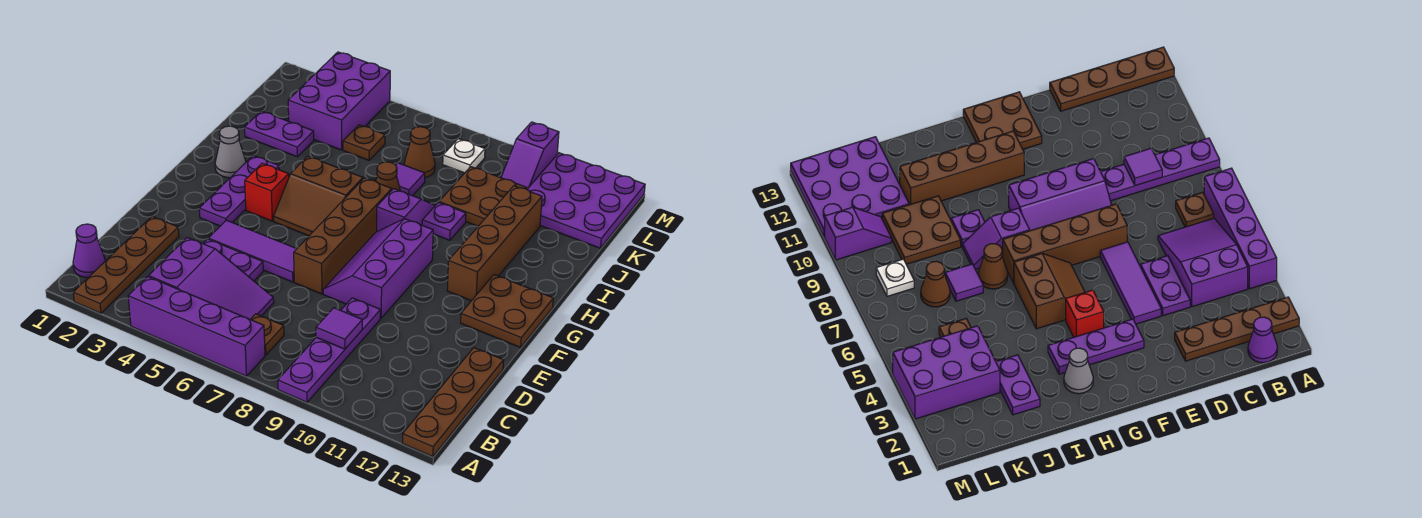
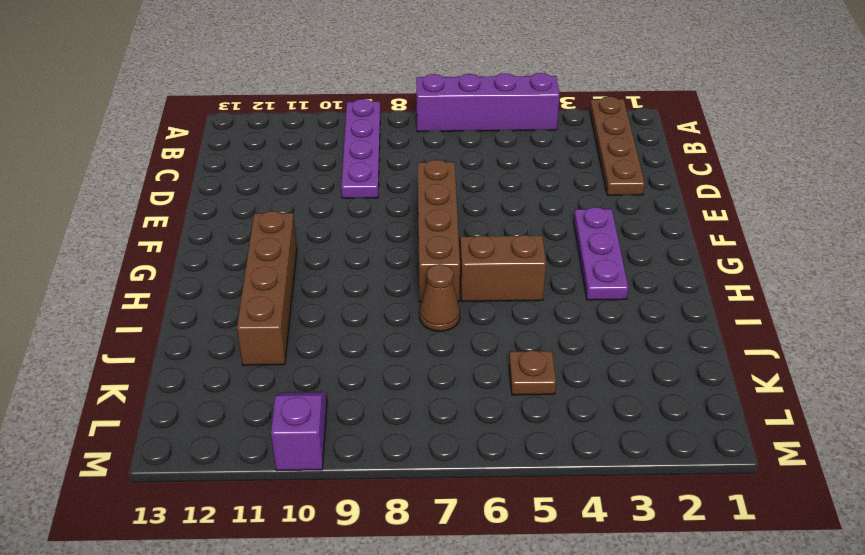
none -> brown plate A13:D13 level 1
none -> purple cone B1 level 1
none -> purple slope B4:C6 level 1 top 4
none -> brown plate B7 level 1

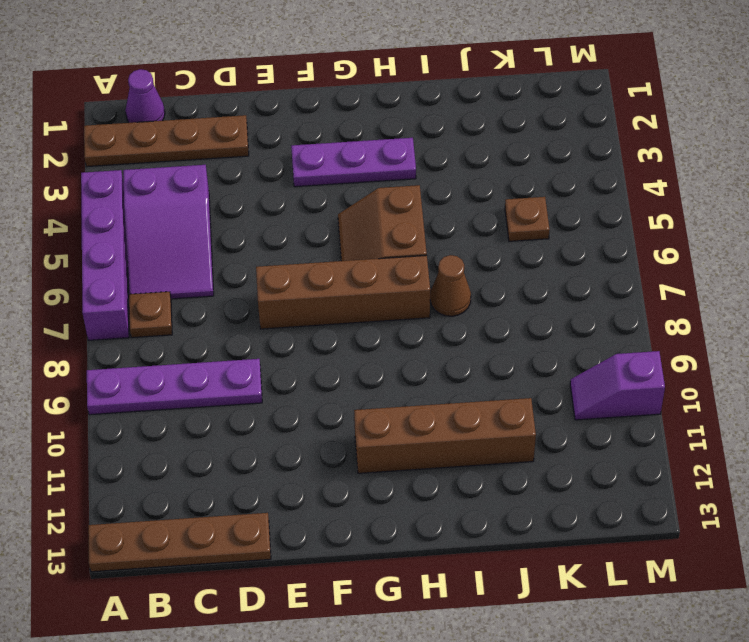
none -> purple plate D4:D5 level 1
none -> purple tile E4:E6 level 1
none -> purple slope E8:G9 level 1 top 9
none -> brown plate F12:G13 level 1

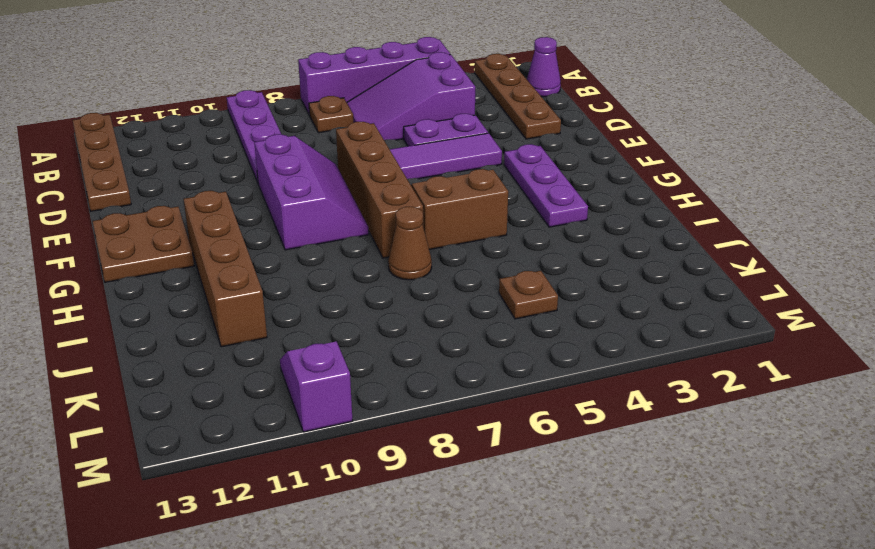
none -> red brick G4 level 1
none -> grey cone H2 level 1
none -> purple slope H8:I8 level 1 top H
none -> purple plate I9 level 1

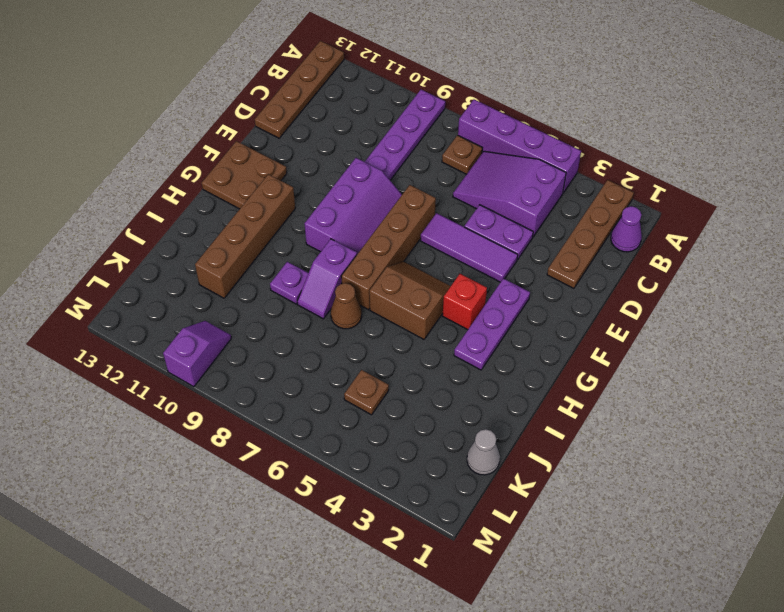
grey cone K1 level 1 -> grey cone H2 level 1
none -> purple plate J2:J3 level 1
none -> purple tile J7 level 1
none -> brown plate J9:K10 level 1
none -> purple brick K3:M4 level 1

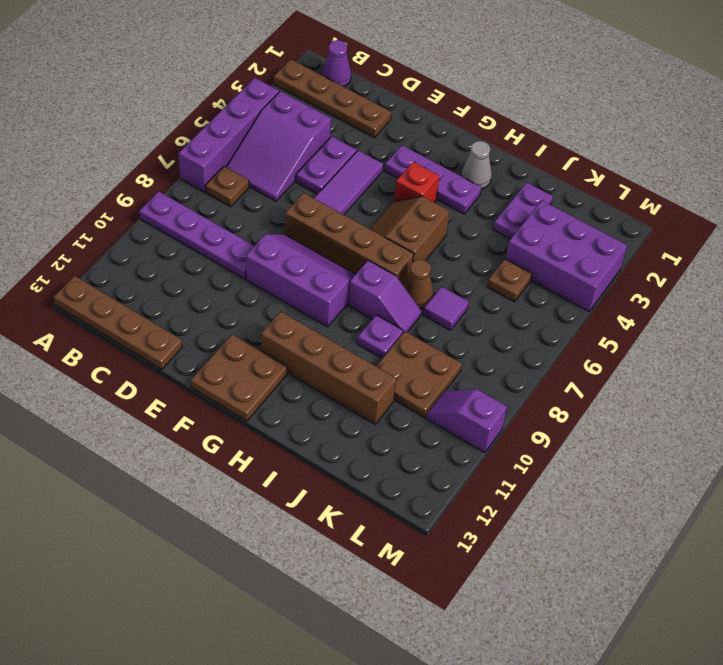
none -> brown cone K7 level 1
none -> purple plate K11:M13 level 1
none -> white plate L8 level 1
none -> purple tile C9 level 2

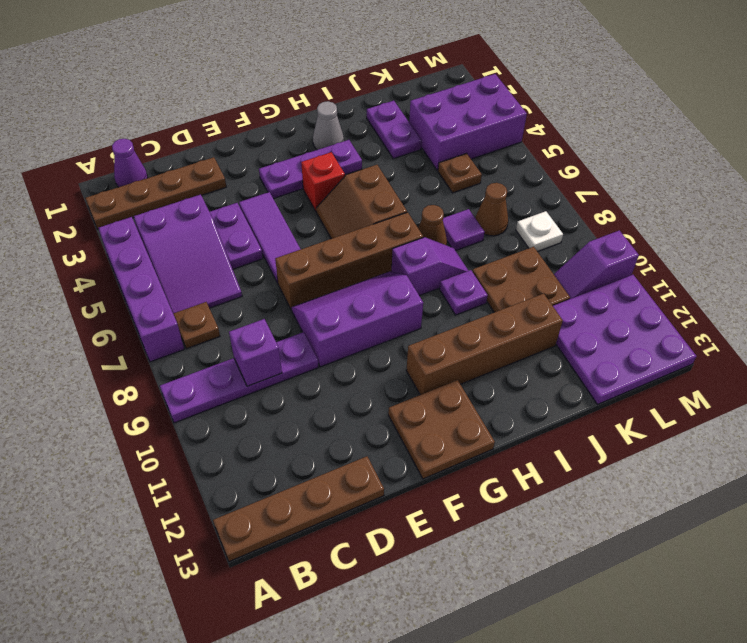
purple brick C9 level 2 -> purple tile C9 level 2

